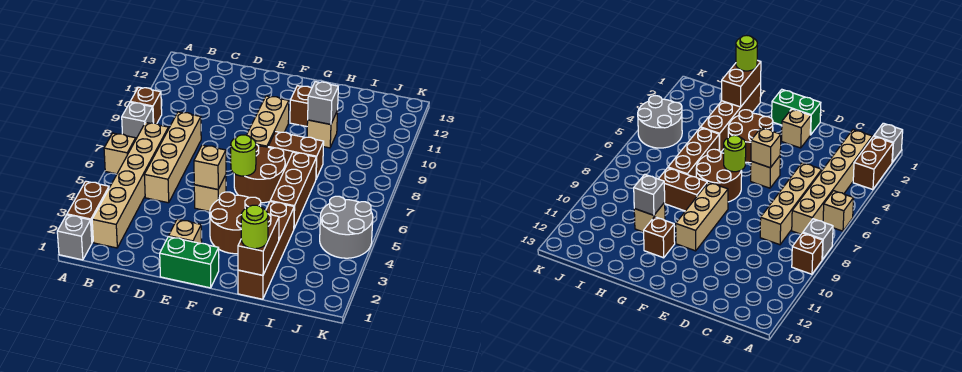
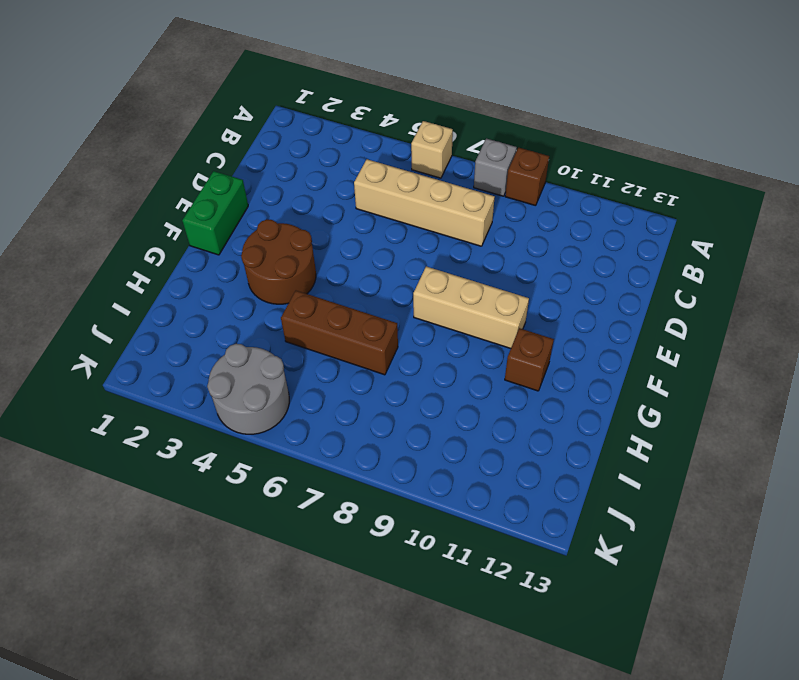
none -> grey brick A1 level 1
none -> brown brick A2:A3 level 1
none -> tan brick B2:B7 level 1

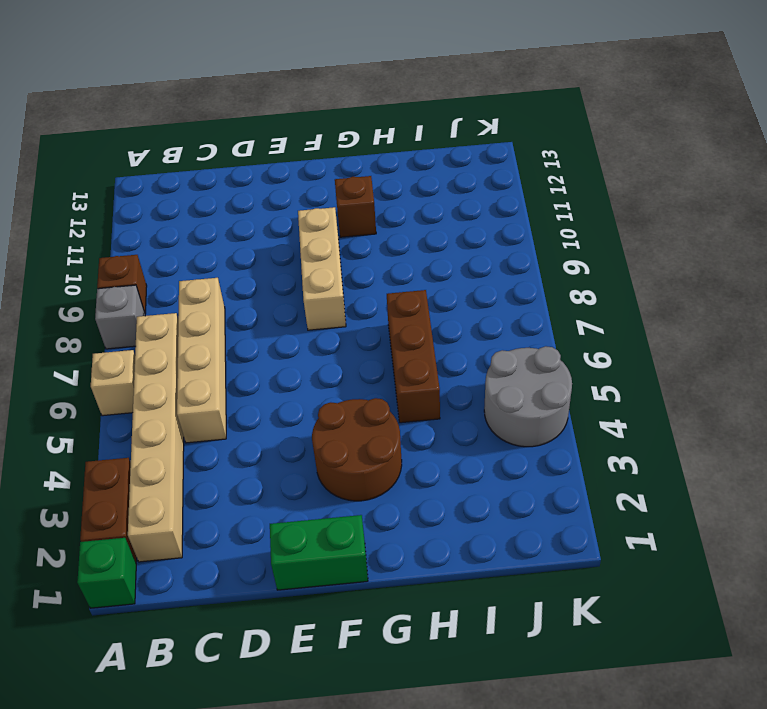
green brick A1 level 1 -> grey brick A1 level 1
none -> tan brick E2 level 1
none -> tan brick E5 level 1
none -> brown round brick F6:G7 level 1

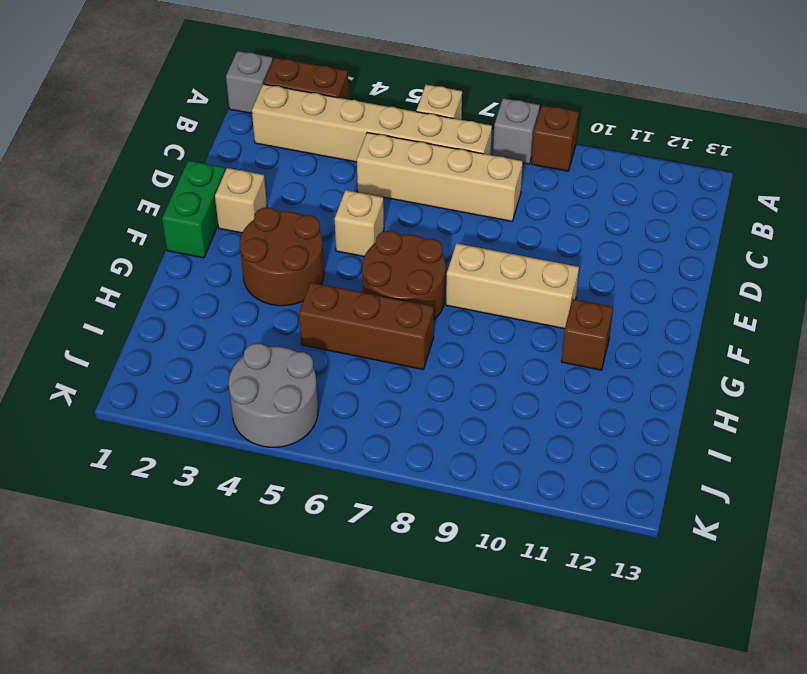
none -> brown brick G8:H8 level 1
none -> brown brick H1:H4 level 1
none -> tan brick H10 level 1

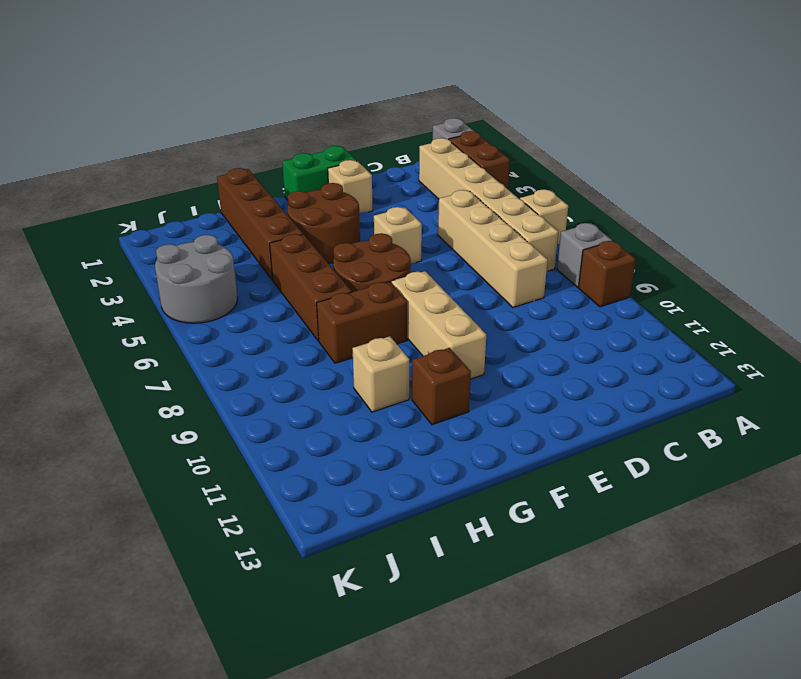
none -> tan brick E5 level 2
none -> lime round brick F6 level 2
none -> brown brick H1:H2 level 2

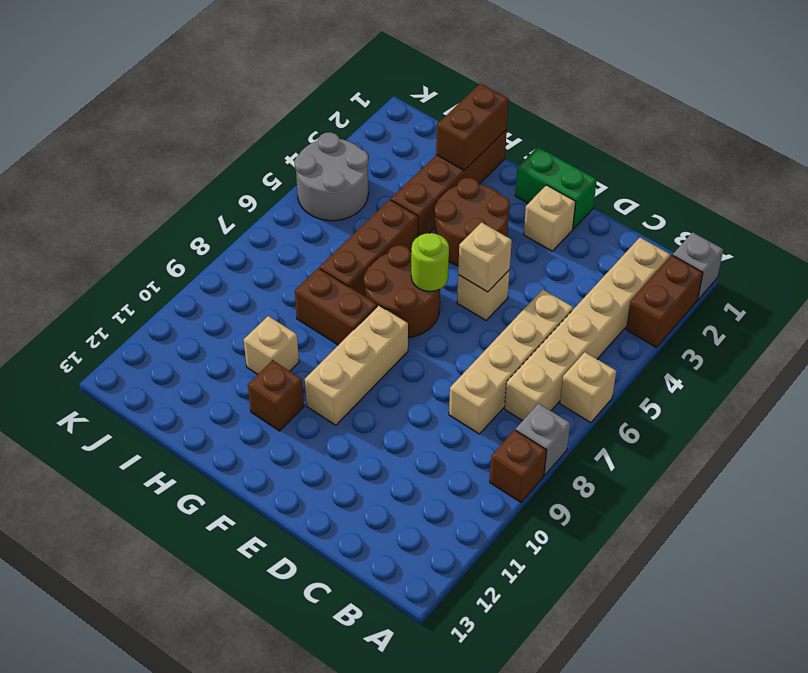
none -> grey brick H10 level 2
none -> lime round brick H1 level 3

